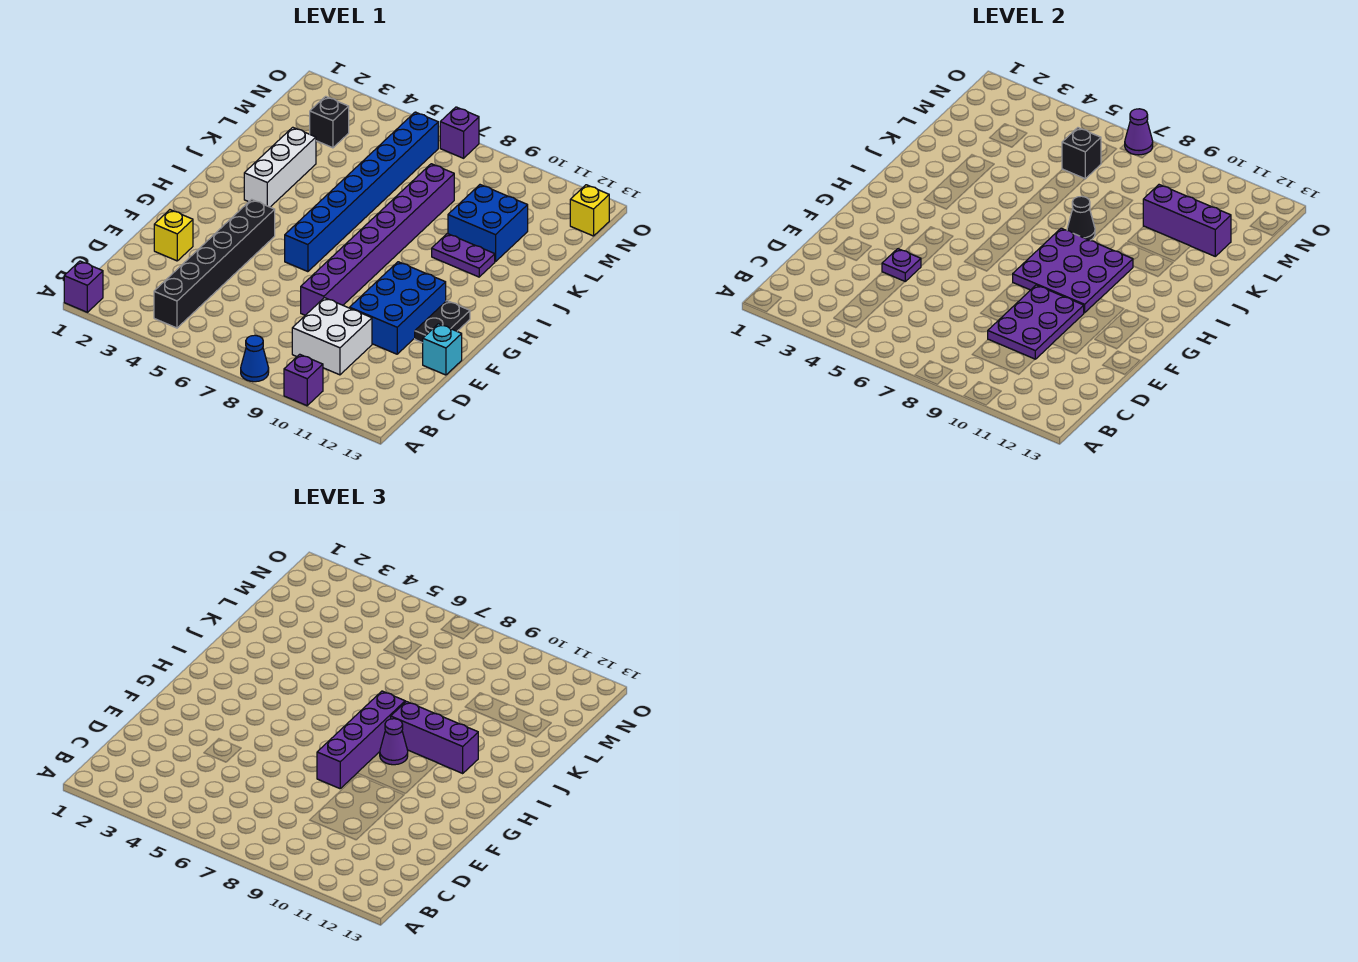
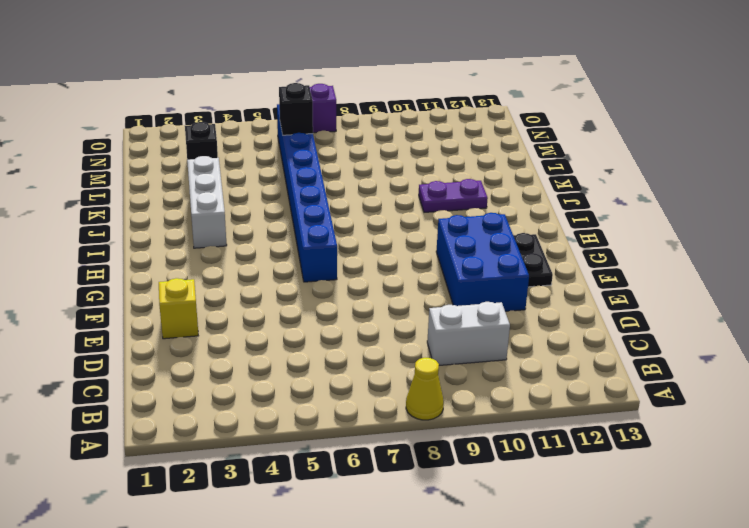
yellow cone A8 level 1 -> blue cone A8 level 1
white brick C9:C10 level 1 -> white brick C9:D10 level 1
none -> purple brick A1 level 1
none -> purple brick A10 level 1
none -> black brick B4:G4 level 1

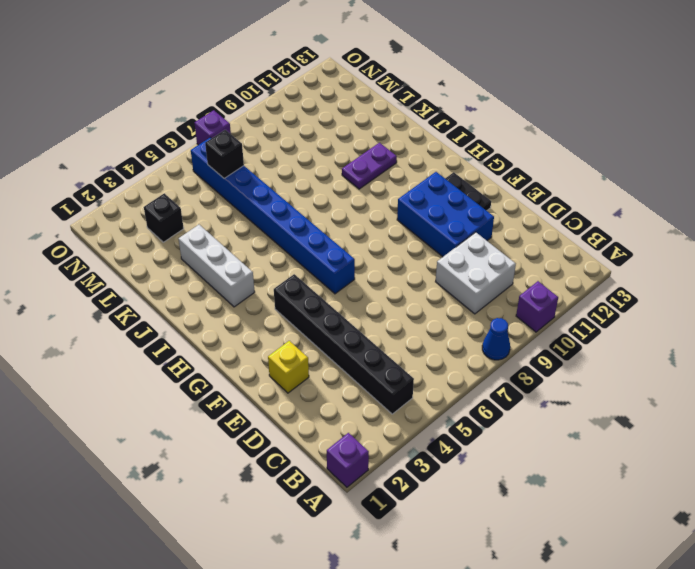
none -> purple brick E8:L8 level 1
none -> cyan brick E13 level 1
none -> blue brick K10:L11 level 1

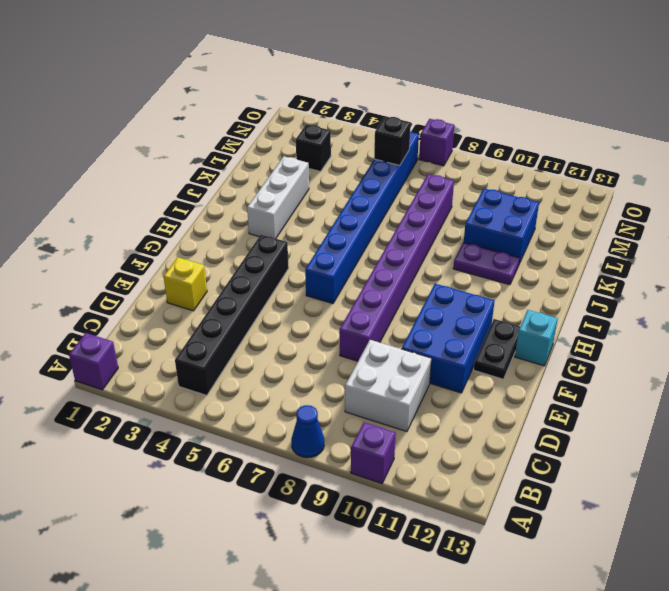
cyan brick G13 level 1 -> cyan brick E13 level 1
none -> yellow brick N13 level 1
none -> purple plate D9:F10 level 2
none -> purple plate E4 level 2

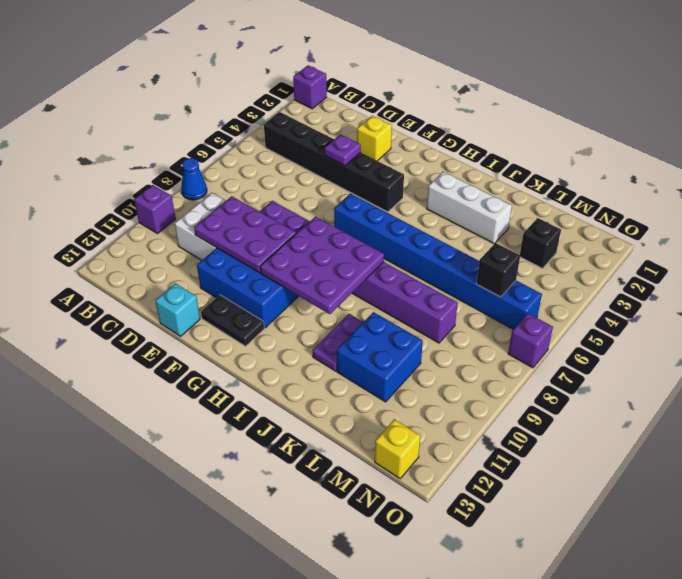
none -> black cone J8 level 2
none -> purple brick L10:L12 level 2
none -> purple cone O7 level 2

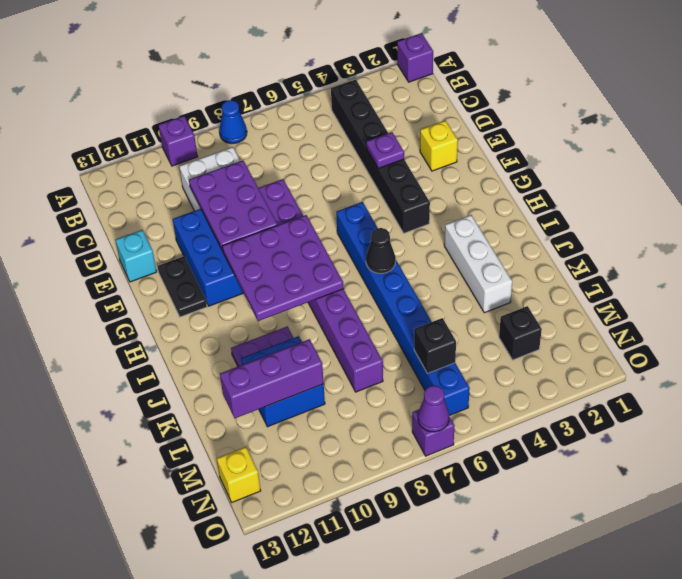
black cone I6 level 2 -> black cone J8 level 2
none -> purple brick F8:I8 level 3
none -> purple cone H9 level 3
none -> purple brick I9:I11 level 3

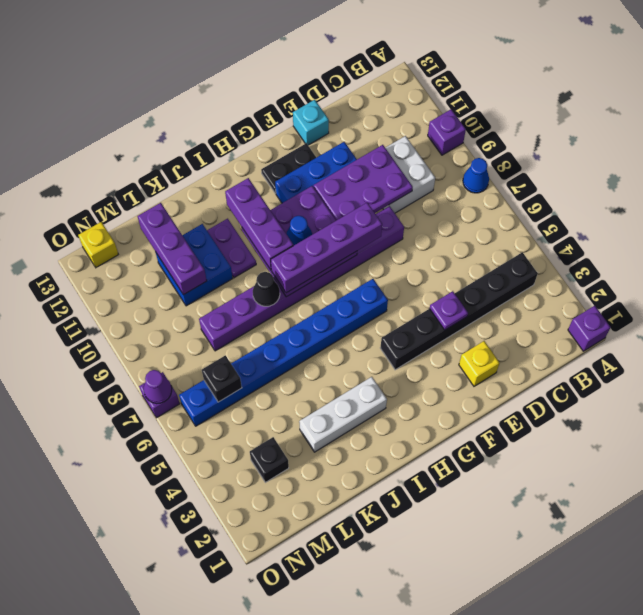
blue cone H9 level 3 -> purple cone H9 level 3

